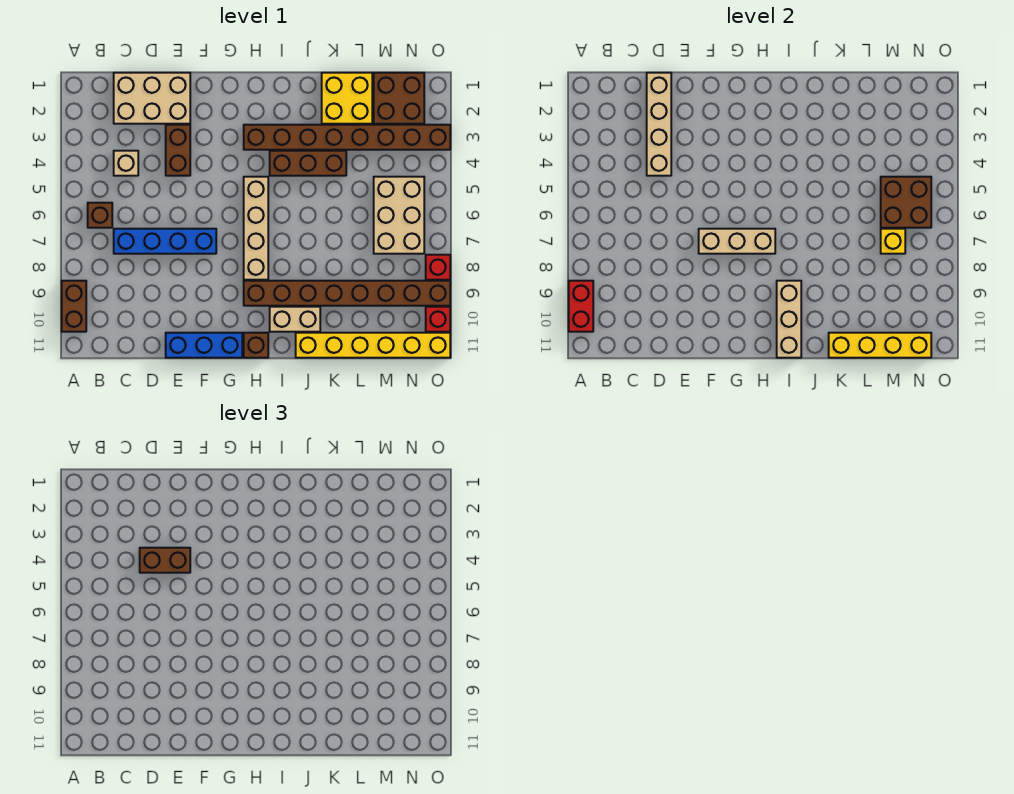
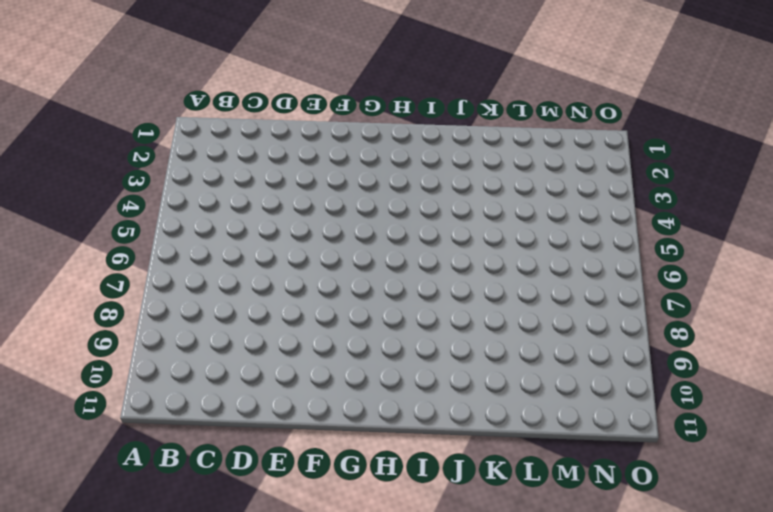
none -> brown brick A9:A10 level 1
none -> brown brick B6 level 1
none -> tan brick C1:E2 level 1

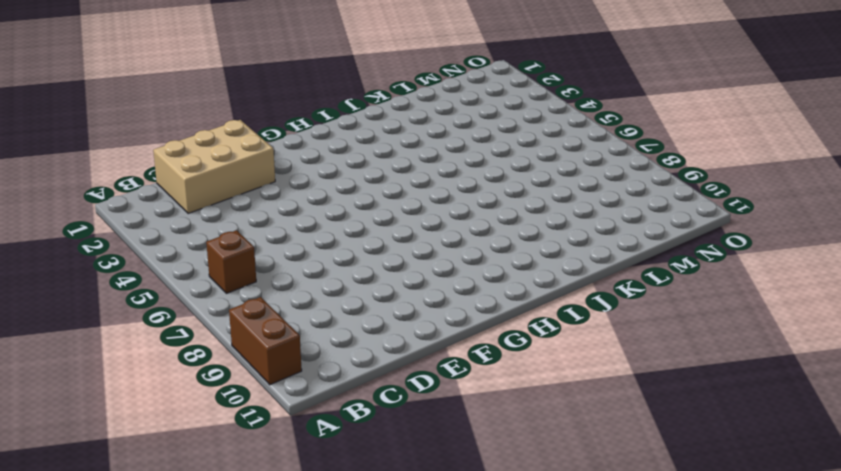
none -> tan brick C4 level 1
none -> blue brick C7:F7 level 1
none -> brown brick E3:E4 level 1

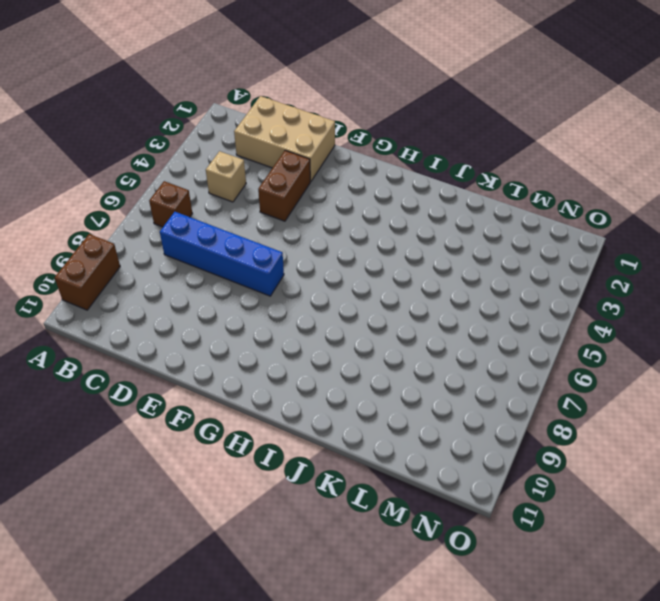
none -> blue brick E11:G11 level 1
none -> brown brick H3:O3 level 1
none -> tan brick H5:H8 level 1

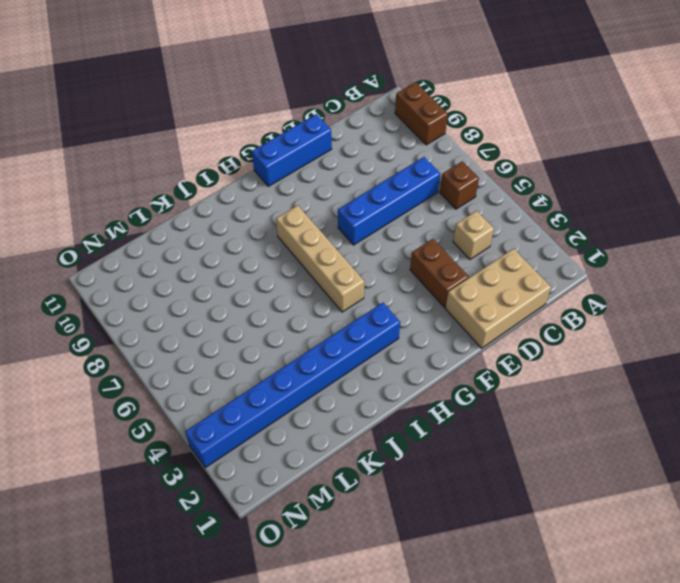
blue brick H3:O3 level 1 -> brown brick H3:O3 level 1
none -> brown brick H9:O9 level 1
none -> brown brick H11 level 1
none -> brown brick I4:K4 level 1

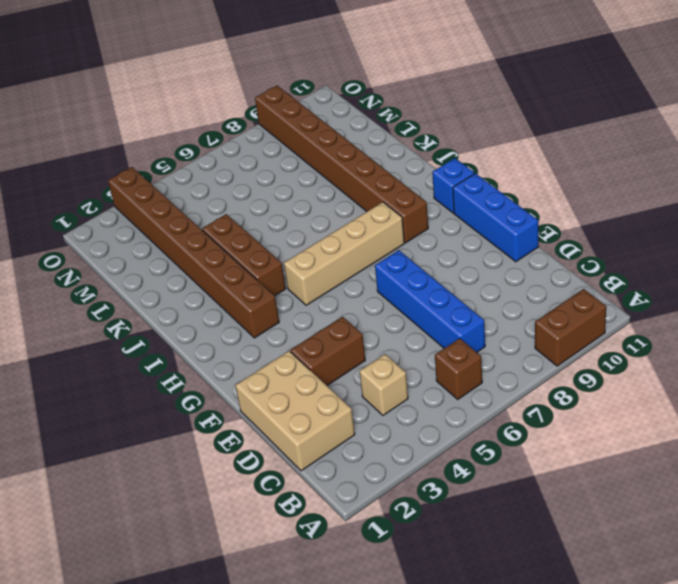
blue brick H11 level 1 -> brown brick H11 level 1
none -> tan brick I10:J10 level 1
none -> yellow brick J11:O11 level 1
none -> yellow brick K1:L2 level 1

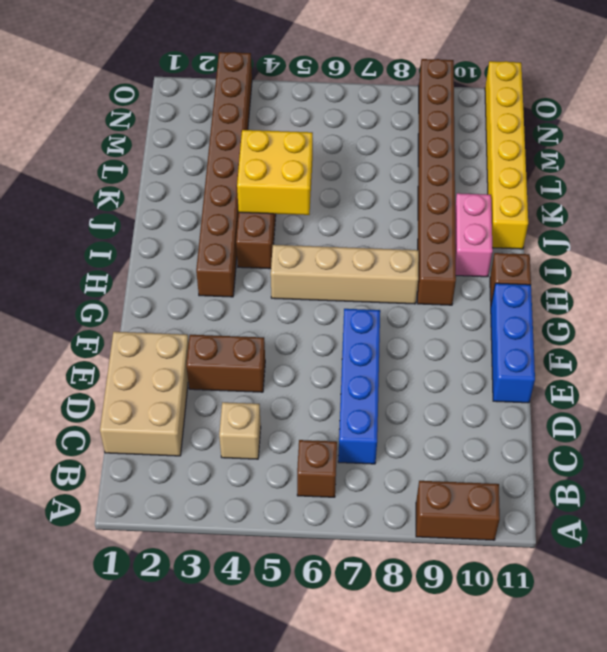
pink brick I10:J10 level 1 -> tan brick I10:J10 level 1
yellow brick J4:K5 level 2 -> yellow brick K1:L2 level 1
none -> brown brick M1:N2 level 1
none -> tan brick M5:N7 level 1
none -> red brick O8 level 1

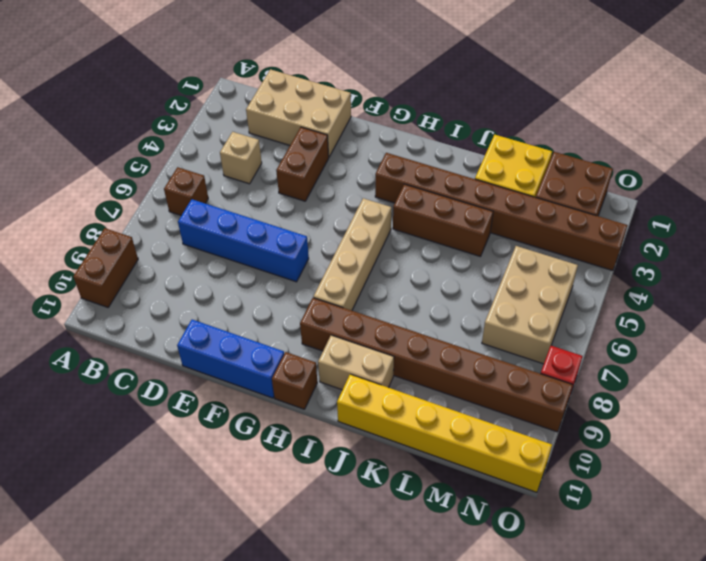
none -> red brick O10 level 1
none -> red brick A9:A10 level 2
none -> tan brick D1:D4 level 2

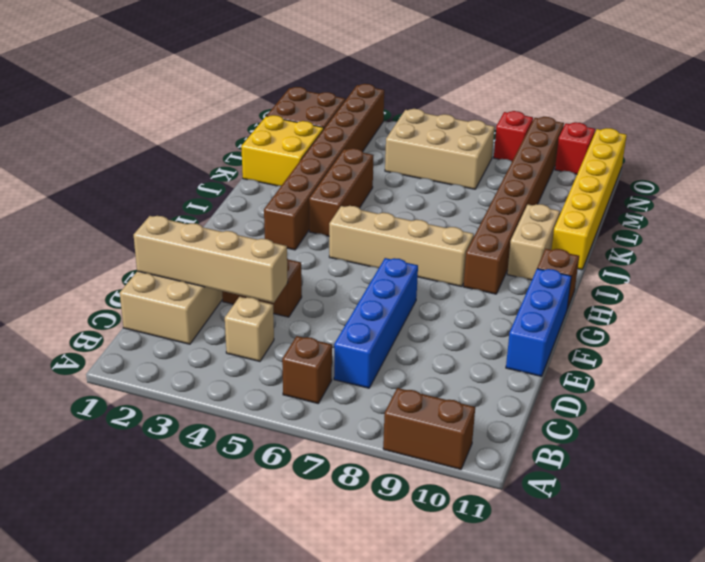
none -> red brick A9:A10 level 2
none -> tan brick F7:H7 level 2
none -> tan brick I9:I11 level 2

